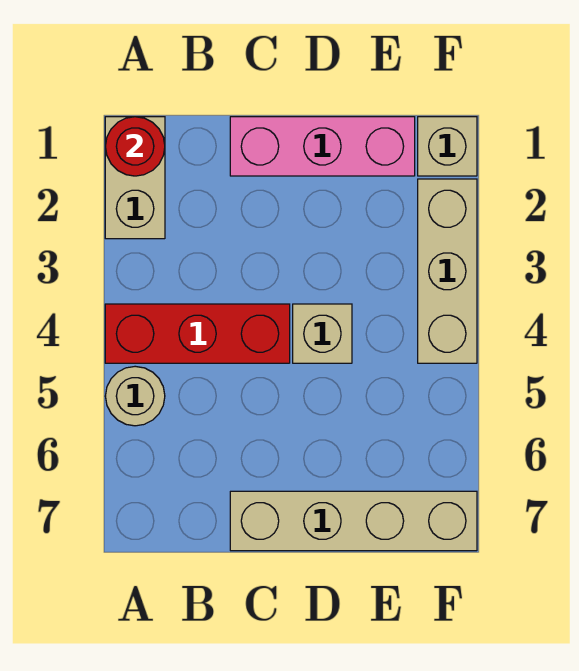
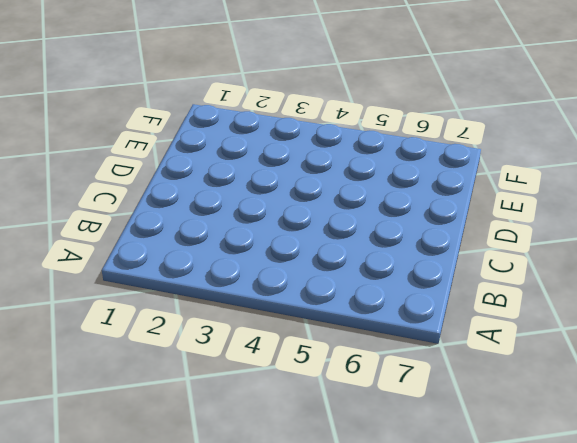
none -> tan brick A1:A2 level 1
none -> red brick A4:C4 level 1

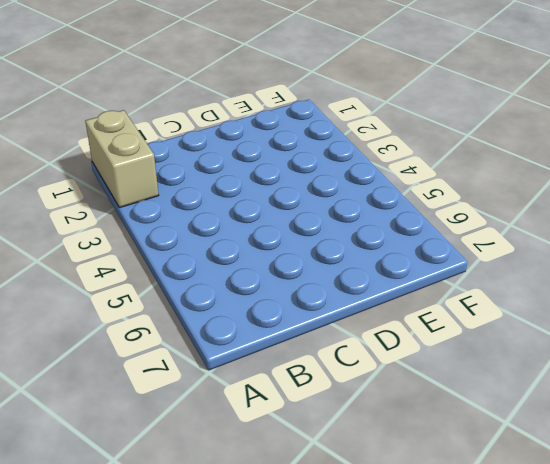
none -> red brick A4:C4 level 1
none -> tan round brick A5 level 1

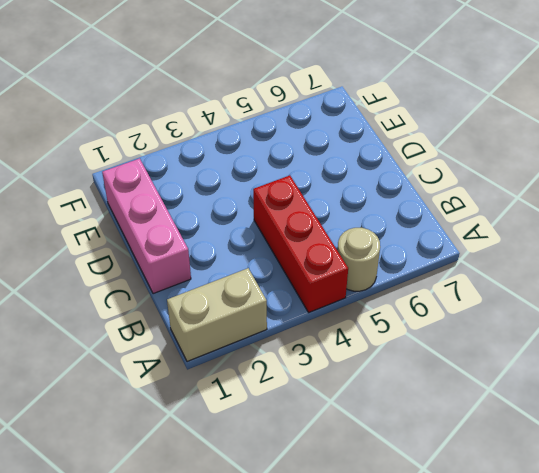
none -> tan brick C7:F7 level 1
none -> tan brick D4 level 1

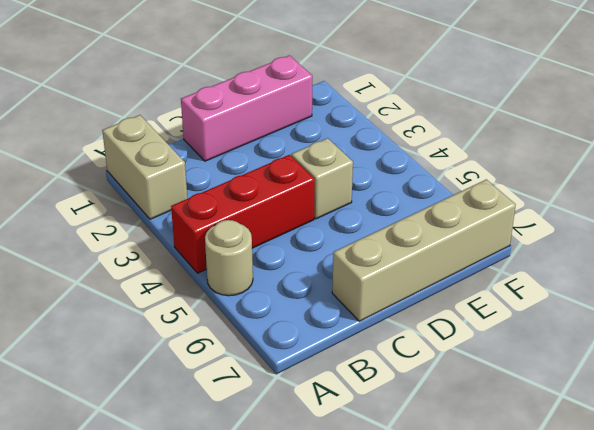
none -> tan brick F1 level 1
none -> tan brick F2:F4 level 1

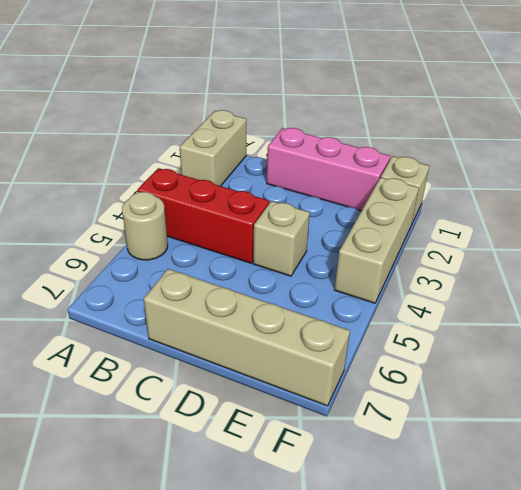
none -> red round brick A1 level 2

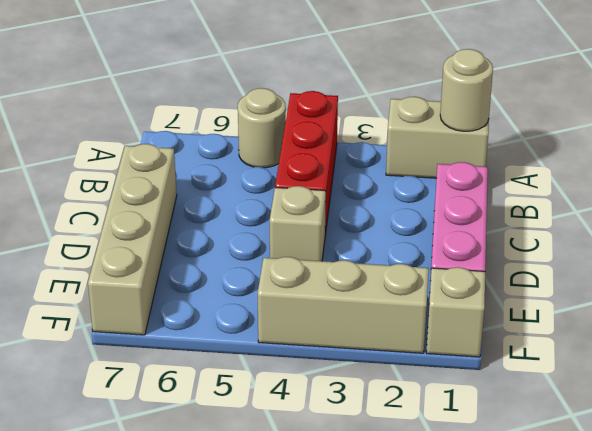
tan round brick A1 level 2 -> red round brick A1 level 2

